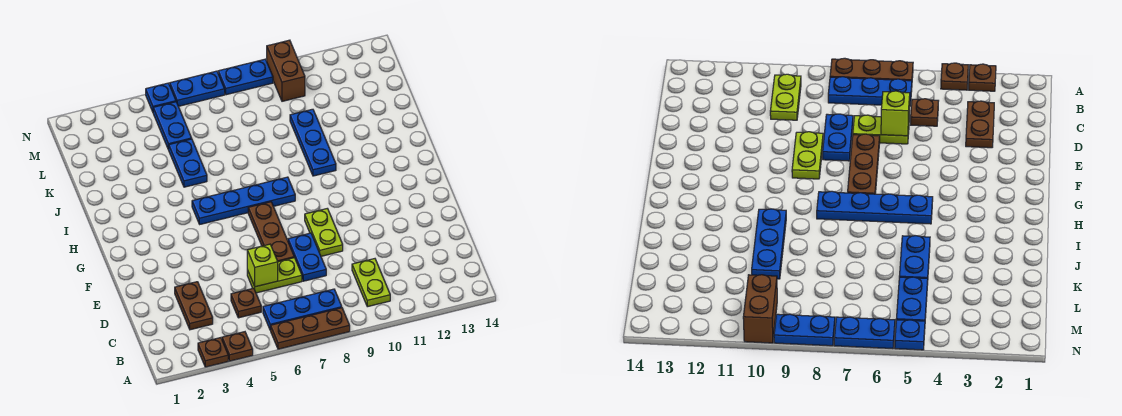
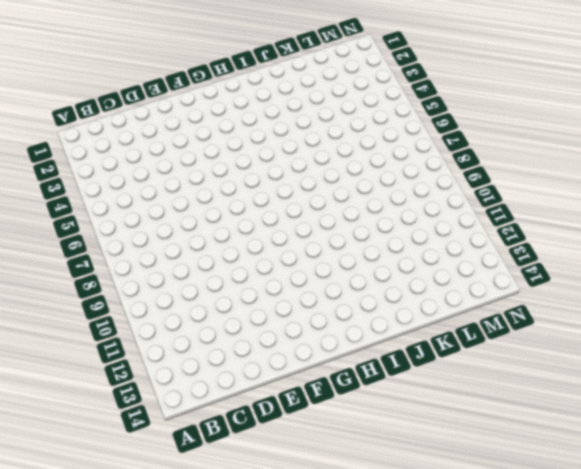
none -> brown plate A3 level 1
none -> brown plate A4 level 1
none -> brown plate A6:A8 level 1

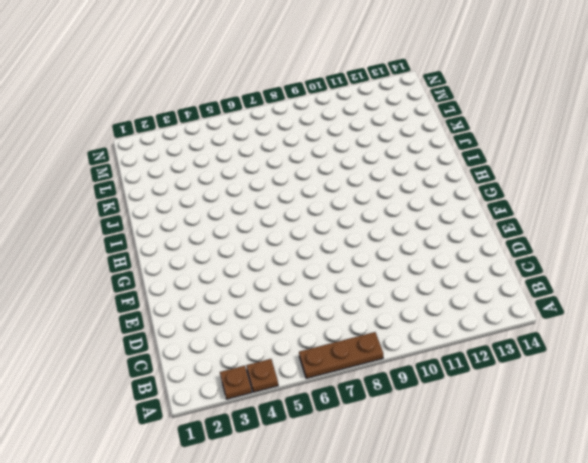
none -> blue plate B6:B8 level 1
none -> lime plate B10:C10 level 1
none -> brown plate C3:D3 level 1

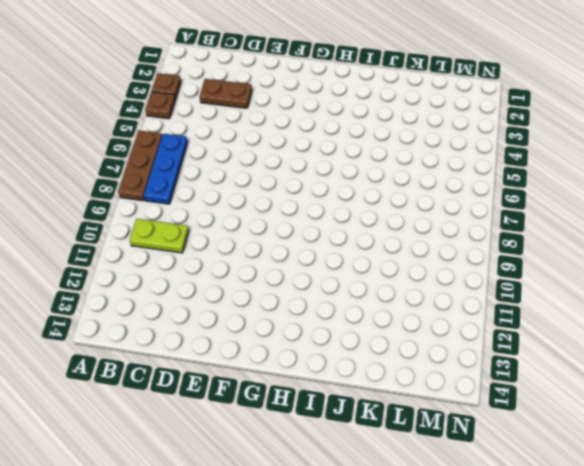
none -> brown plate C5 level 1
none -> lime plate D6:D7 level 1
none -> blue plate D8:E8 level 1

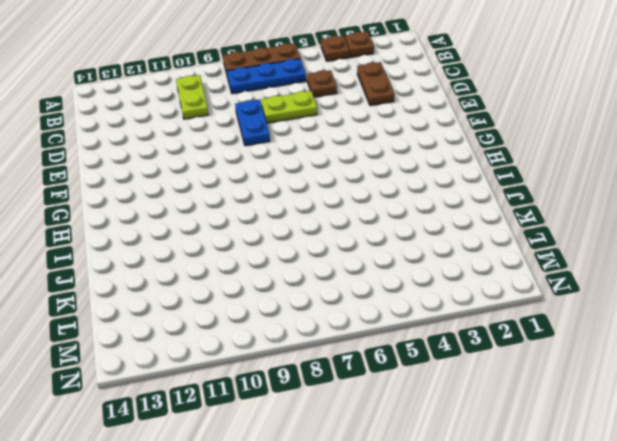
none -> brown plate E7:G7 level 1
none -> lime plate E9:F9 level 1
none -> blue plate H5:H8 level 1

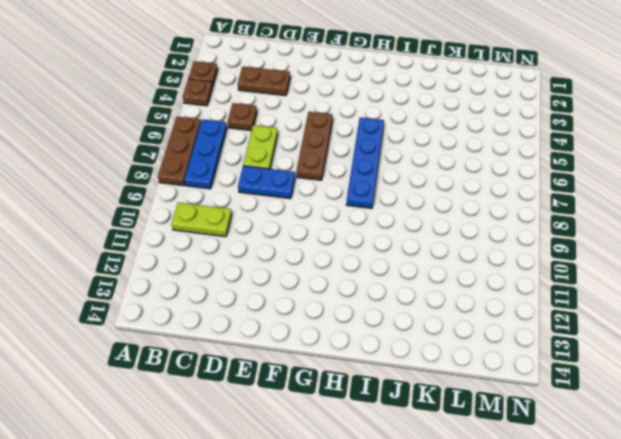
brown plate F5:F7 level 1 -> brown plate E7:G7 level 1
none -> lime plate E9:F9 level 1
none -> blue plate I10:K10 level 1
none -> blue plate J5:K5 level 1

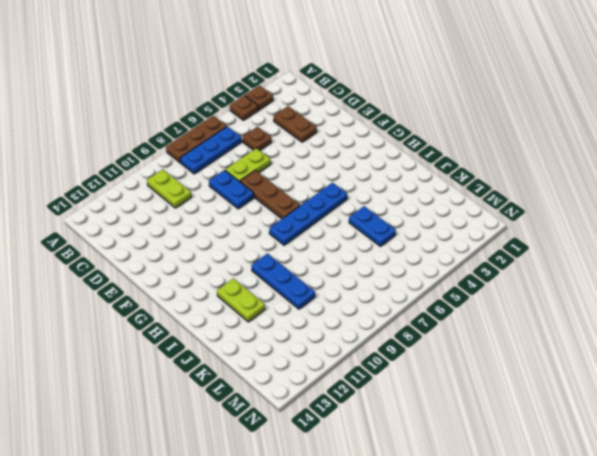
lime plate I12:J12 level 1 -> lime plate E9:F9 level 1
none -> blue plate L5:M5 level 1
none -> brown brick M10:N10 level 1
none -> blue plate N5 level 1

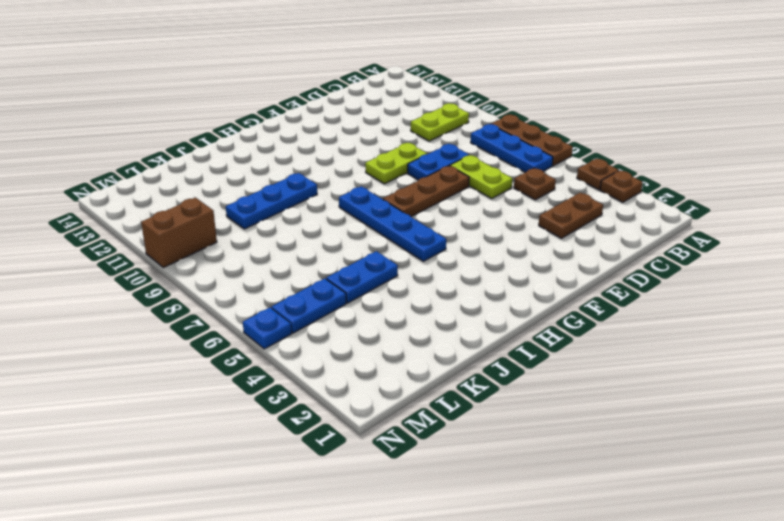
none -> blue plate N6:N7 level 1
none -> blue plate N8:N9 level 1
none -> lime brick D6 level 2

